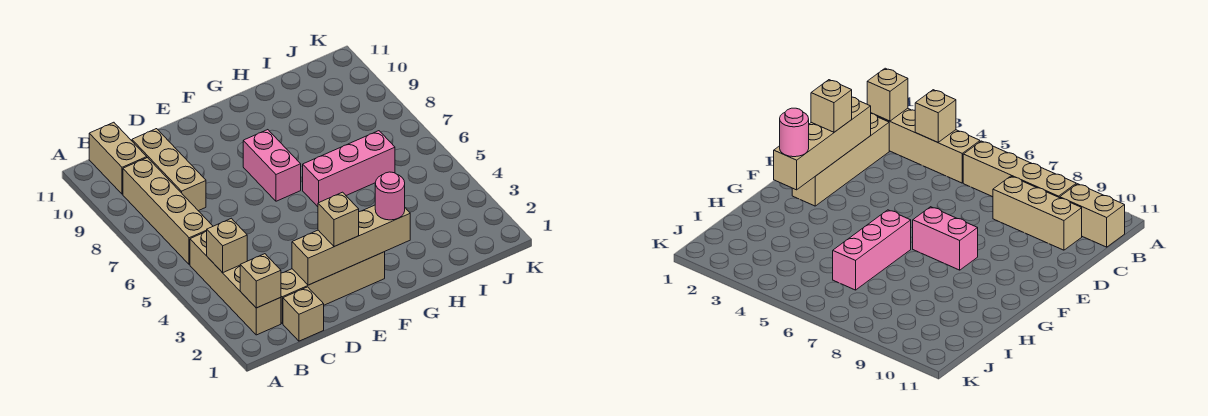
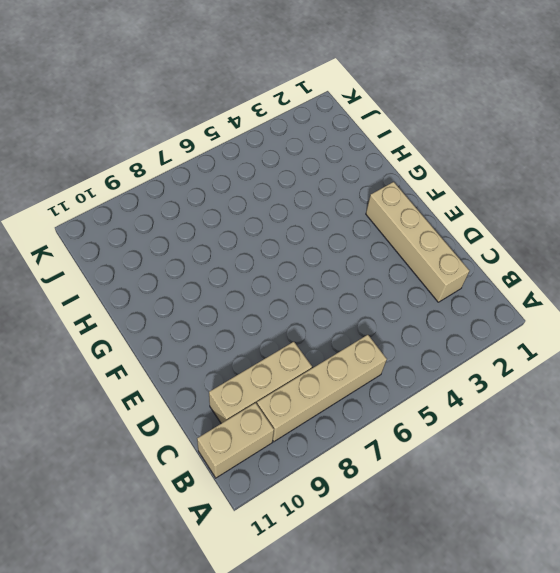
none -> tan brick B2:B5 level 1
none -> tan brick C1 level 1
none -> pink brick F7:F8 level 1

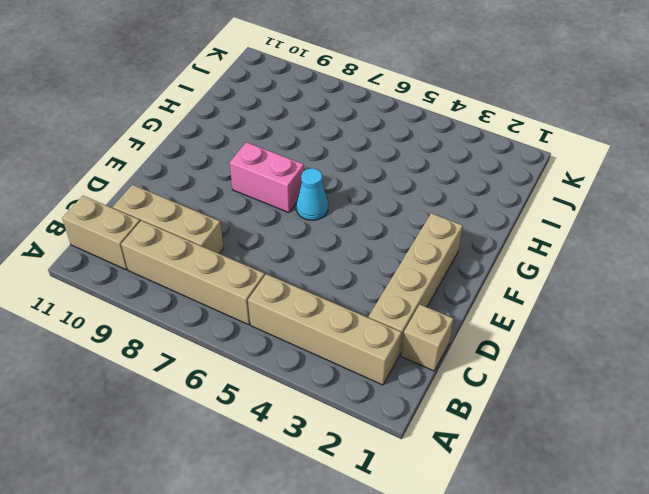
cyan cone F6 level 1 -> none
none -> pink brick G6:I6 level 1
none -> tan brick B2 level 2
none -> tan brick B4 level 2

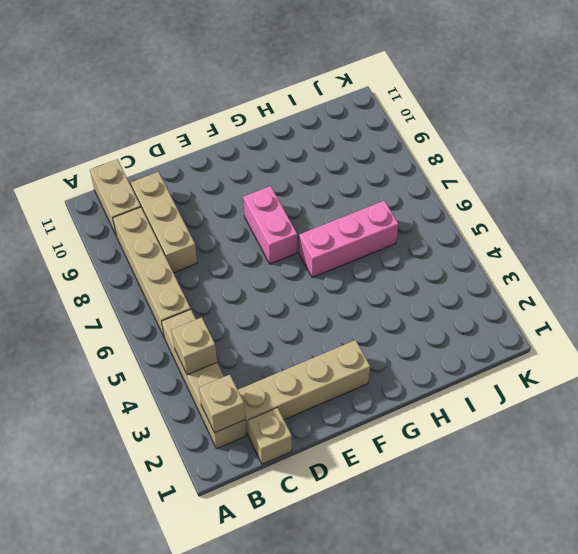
none -> tan brick D2:G2 level 2
none -> tan brick E2 level 3
none -> pink round brick G2 level 3

